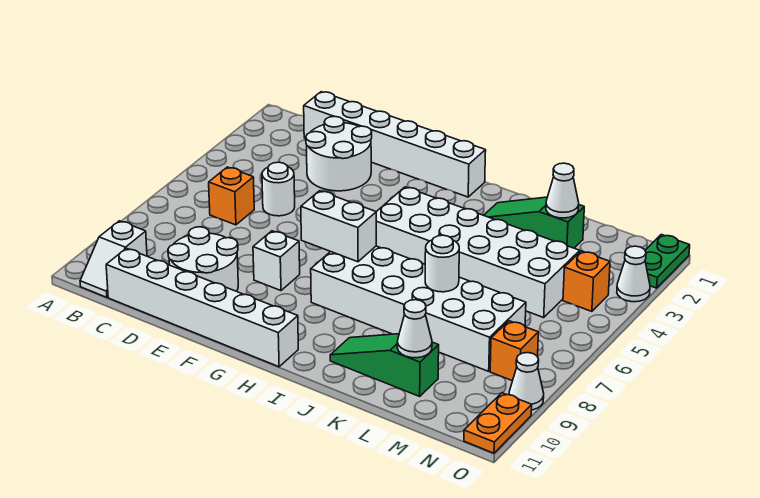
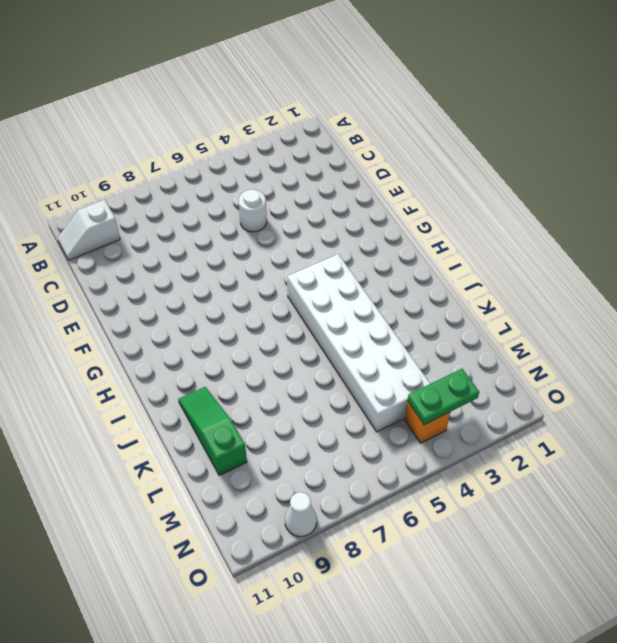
green plate N3:N4 level 2 -> green plate O1:O2 level 1
none -> white brick C1:H1 level 1
none -> orange brick C6 level 1
none -> white brick C11:H11 level 1

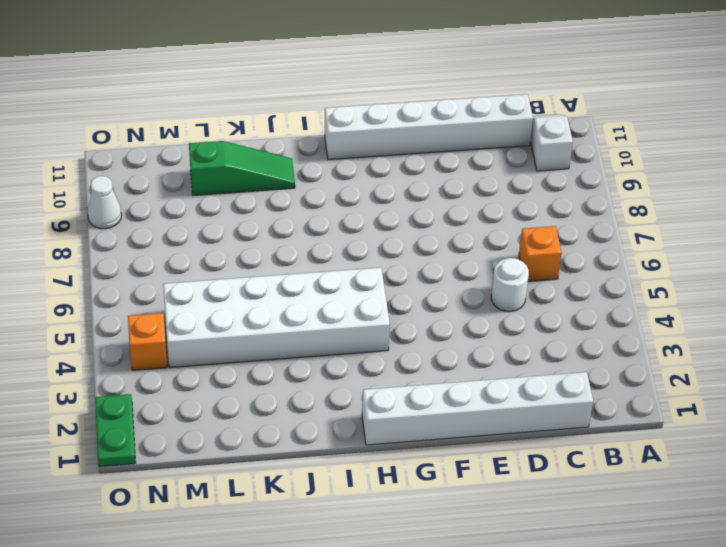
none -> white round brick D2:E3 level 1
none -> white round brick D9:E10 level 1
none -> white brick F8 level 1

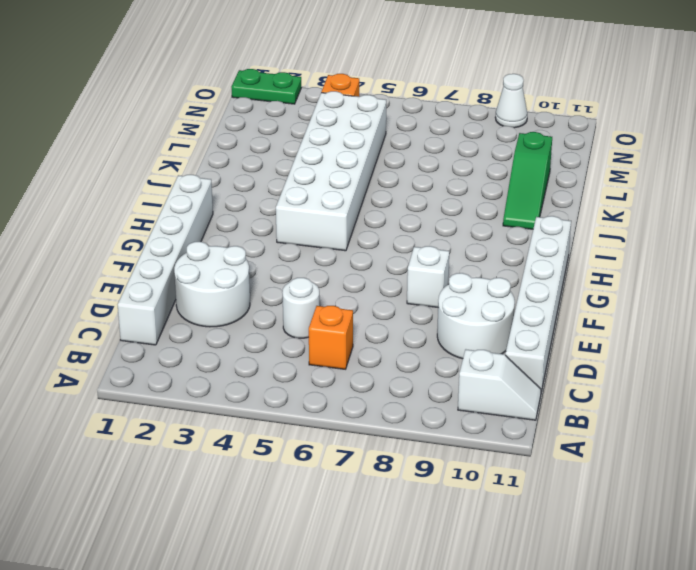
none -> white brick H7:M8 level 1
none -> green slope J2:L2 level 1 top L
none -> orange brick N8 level 1

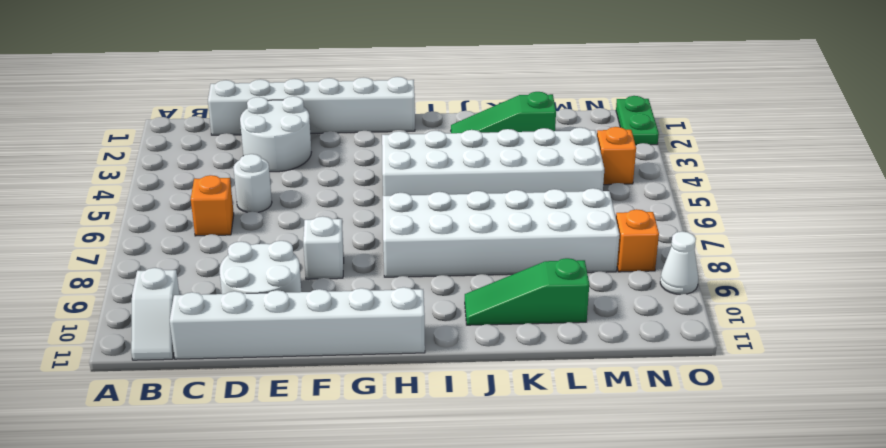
none -> white cone O3 level 1
none -> orange plate O10:O11 level 1
none -> white brick G7:H7 level 2

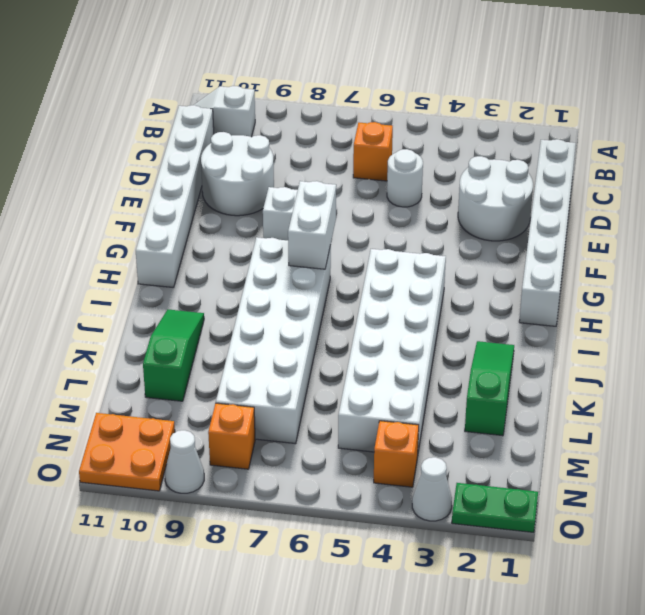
orange plate N10:O11 level 1 -> orange plate O10:O11 level 1
none -> white round brick K7 level 2
none -> white cone L2 level 2
none -> white cone L10 level 2

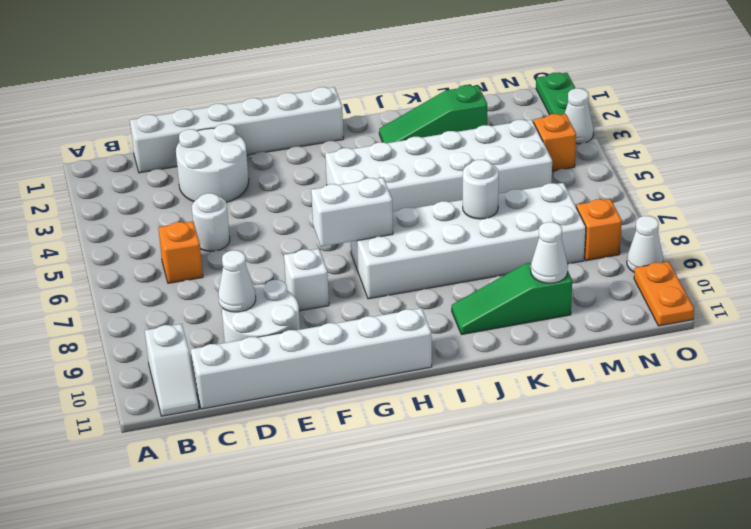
white cone D9 level 2 -> white cone L2 level 2

